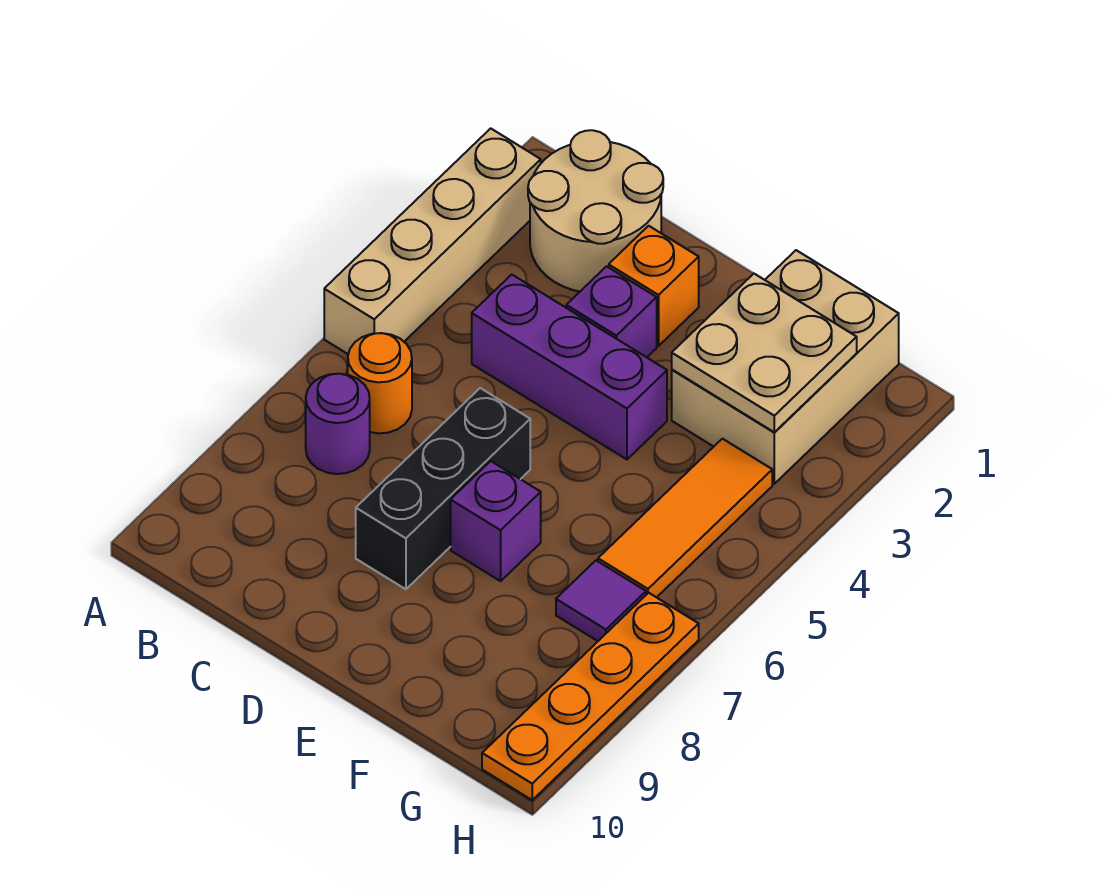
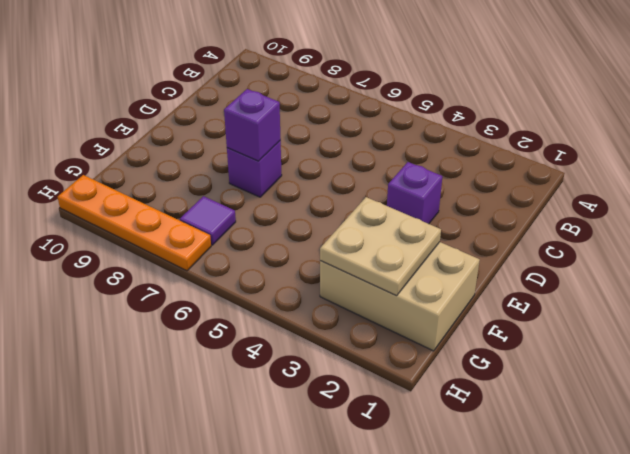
purple brick E7 level 2 -> none
none -> tan brick A2:A5 level 1
none -> tan round brick B1:C2 level 1
none -> orange round brick B6 level 1

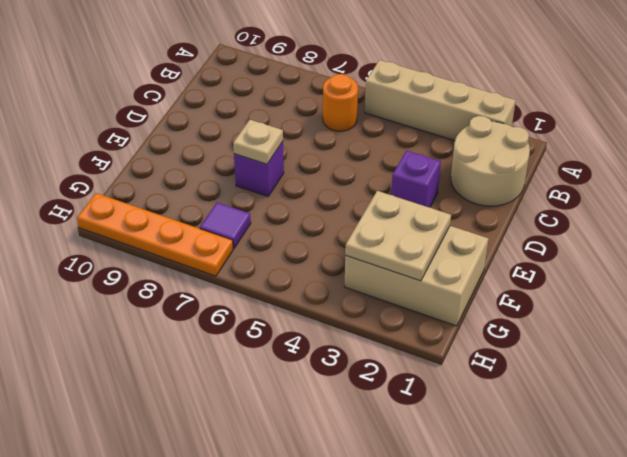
tan plate E7 level 2 -> none
none -> purple round brick B7 level 1
none -> purple brick C4:E4 level 1
none -> orange brick D2 level 1

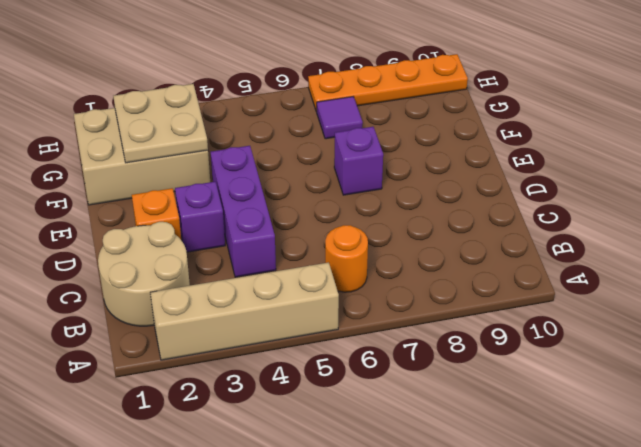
none -> purple round brick B7 level 1
none -> black brick D6:D8 level 1
none -> orange tile G4:G6 level 1

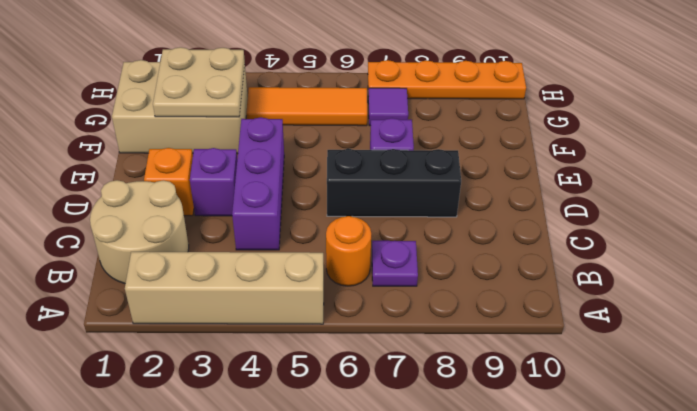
purple plate B7 level 1 -> purple round brick B7 level 1

